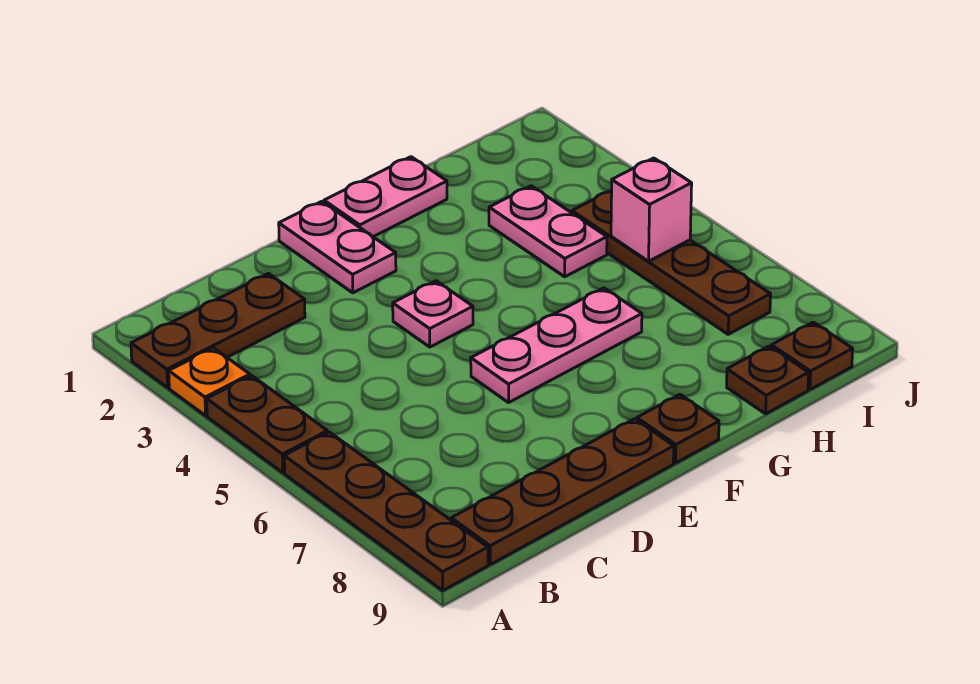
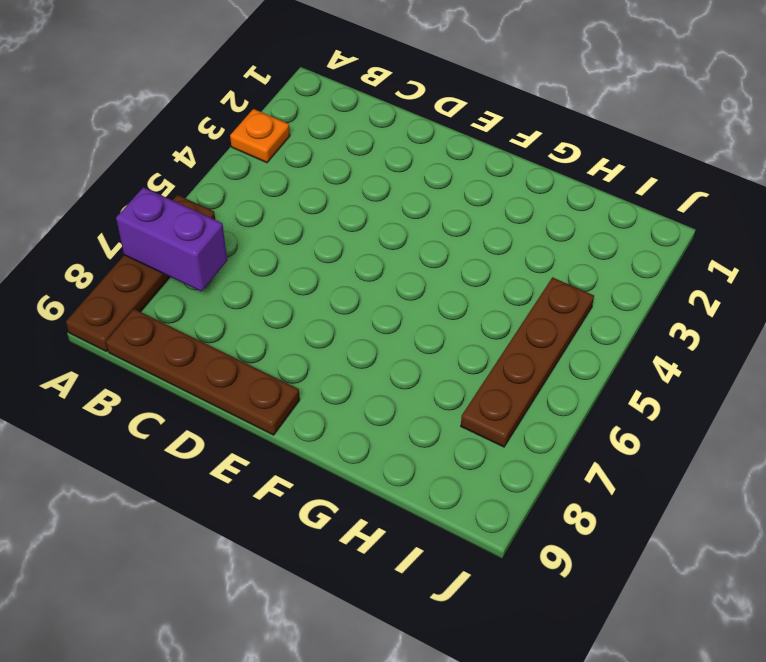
purple brick A7:B7 level 2 -> none
none -> brown plate A2:C2 level 1
none -> brown plate A4:A5 level 1
none -> pink plate E1:E2 level 1

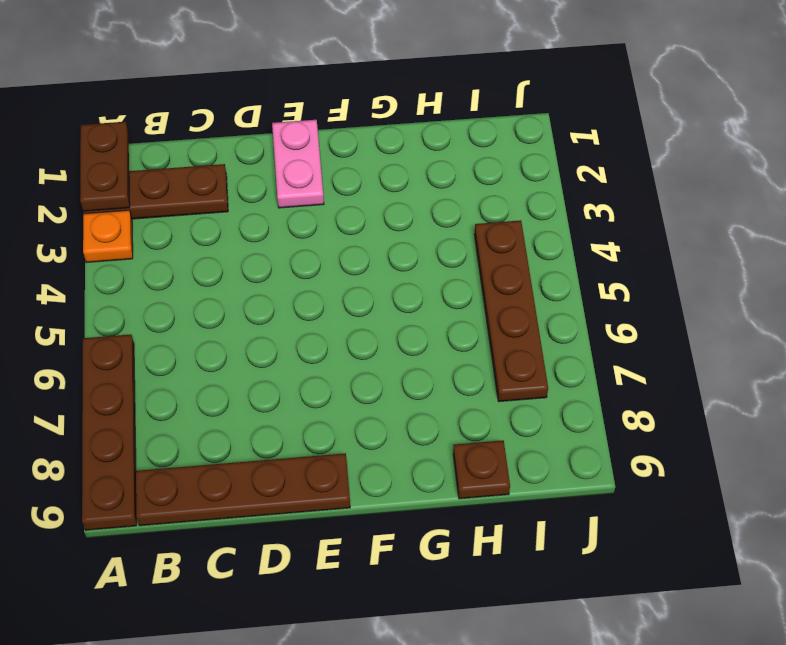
brown plate A1:A2 level 2 -> brown plate A4:A5 level 1
none -> pink plate E4 level 1
none -> pink plate E6:G6 level 1
none -> pink plate F1:G1 level 1

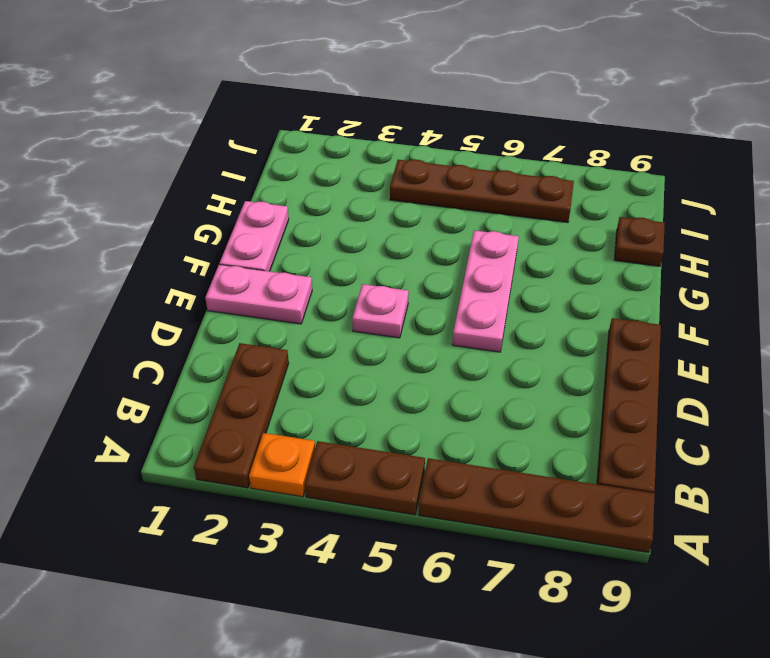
none -> brown plate F9 level 1
none -> pink plate H3:H4 level 1
none -> brown plate I9 level 1

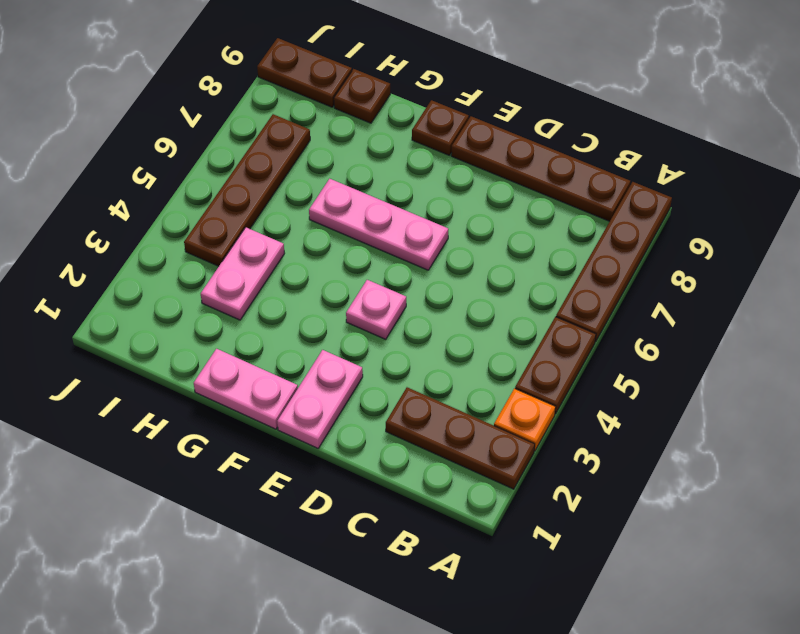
brown plate I9:J9 level 1 -> brown plate I9 level 1
none -> pink brick I5 level 2

